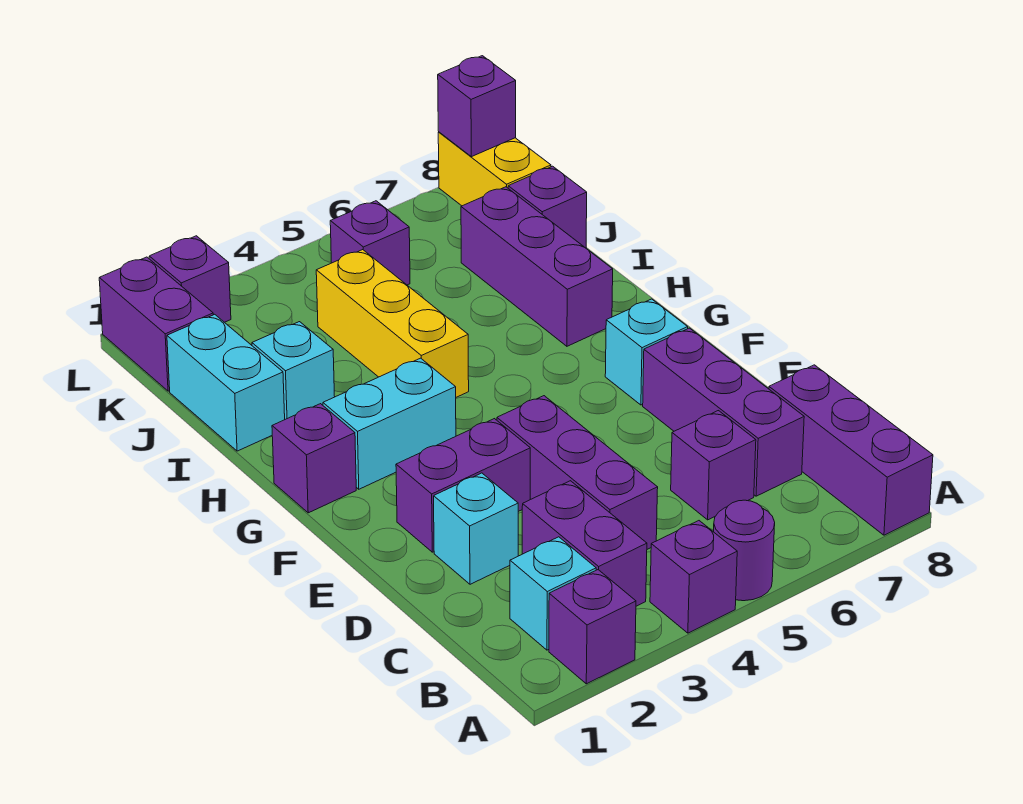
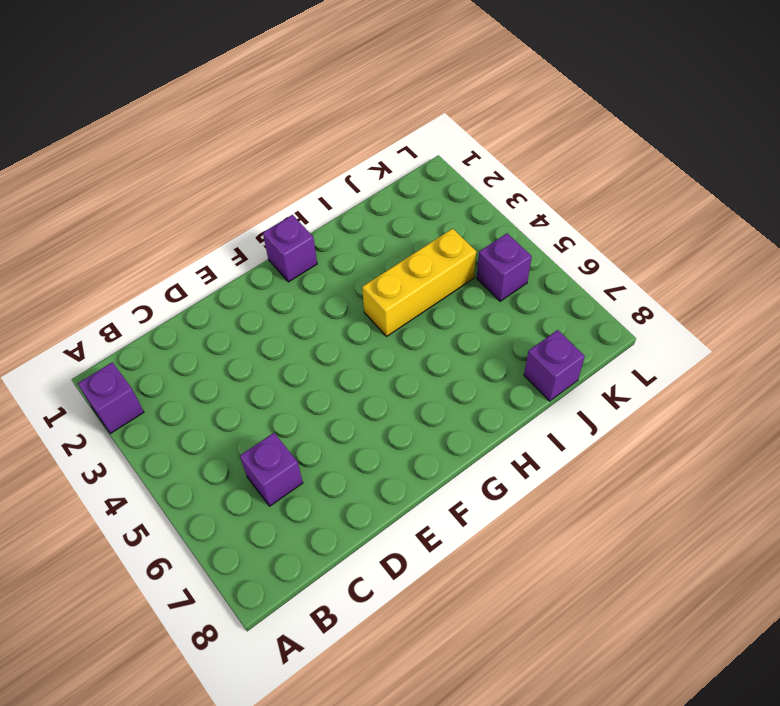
none -> purple brick A4 level 1
none -> purple round brick A5 level 1
none -> purple brick A8:C8 level 1

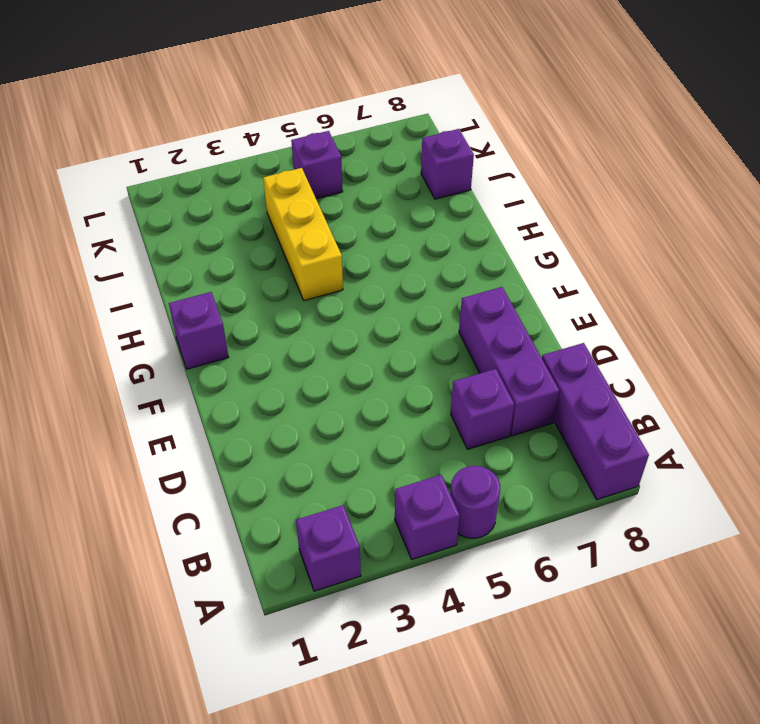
none -> cyan brick B2 level 1
none -> purple brick B3:C3 level 1
none -> purple brick C4:E4 level 1

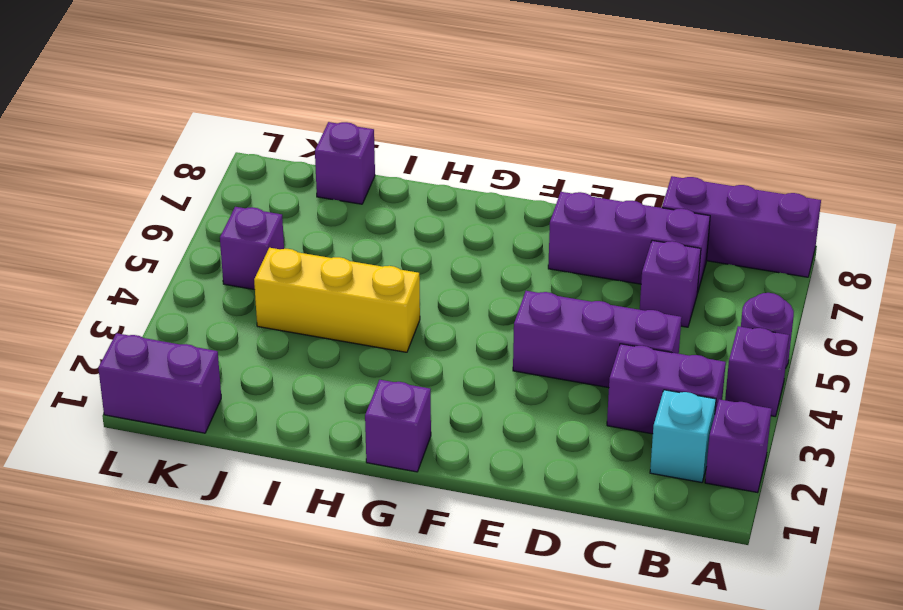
none -> cyan brick D2 level 1
none -> purple brick E2:E3 level 1
none -> cyan brick F7 level 1

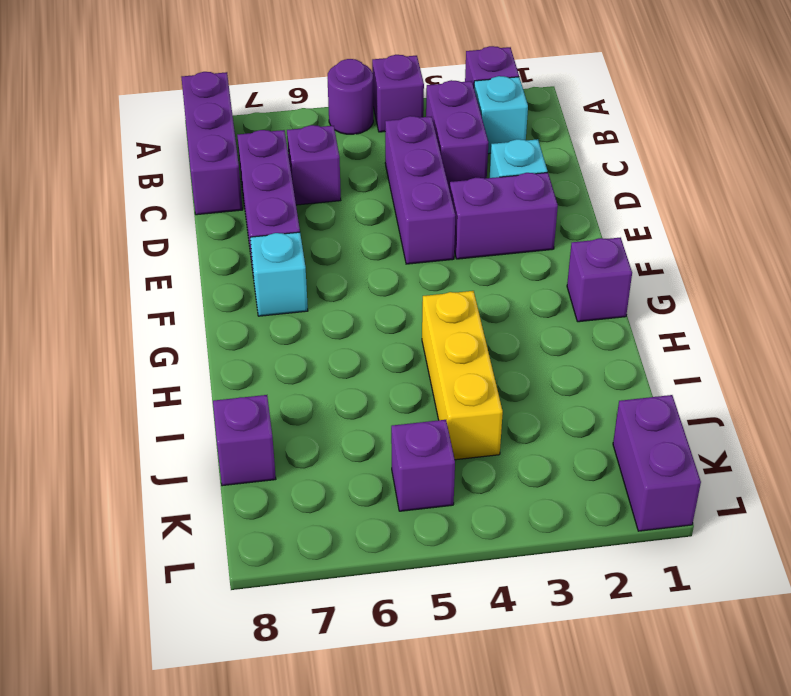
none -> cyan brick G2:G3 level 1
none -> purple brick H7:J7 level 1
none -> cyan brick I1:J1 level 1

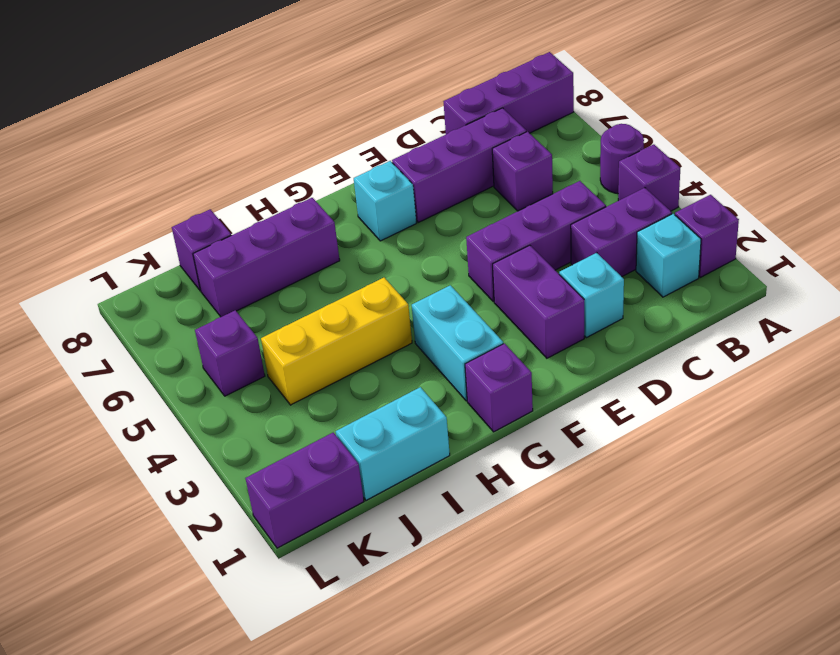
none -> cyan brick I2 level 1
none -> yellow brick K8:L8 level 1
none -> purple brick L2 level 1

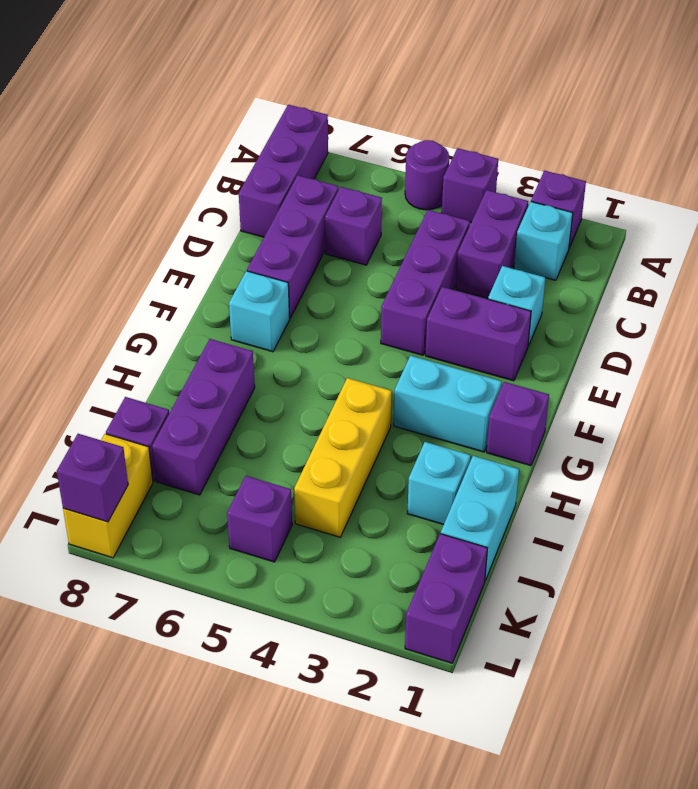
none -> purple brick L2 level 1

